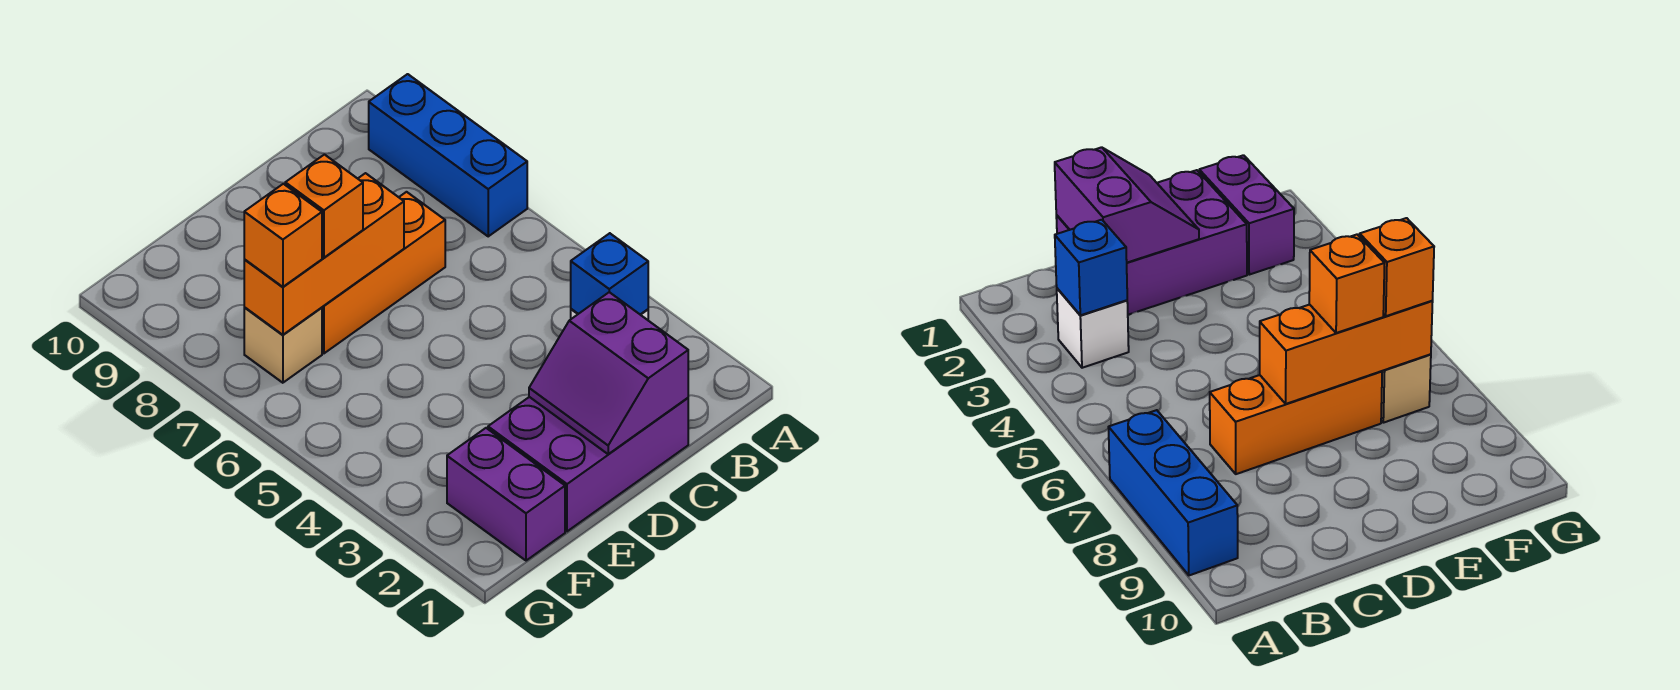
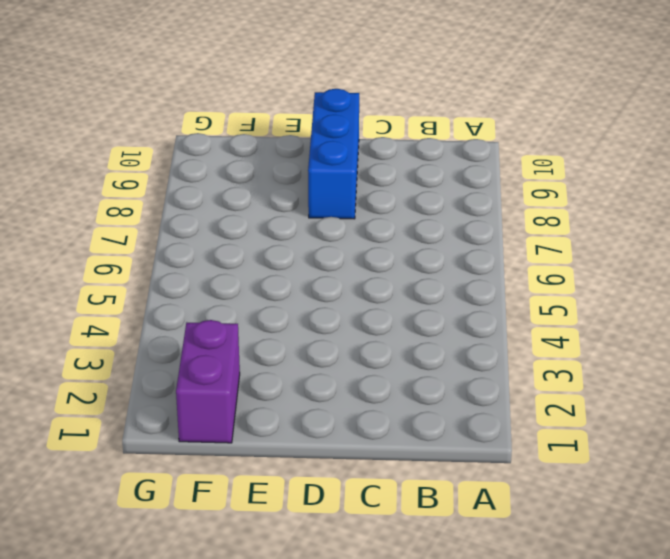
blue brick D8:D10 level 1 -> blue brick A7:A9 level 1
none -> white brick B3 level 1
none -> purple brick C1:E2 level 1

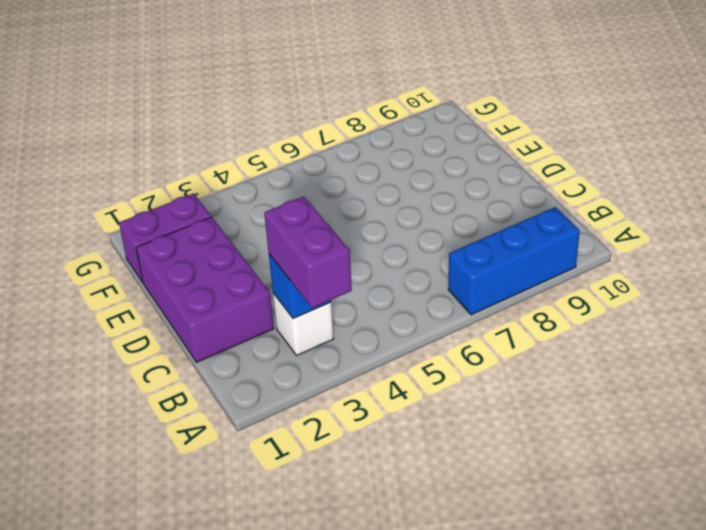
purple brick A3:B3 level 3 -> none
none -> orange brick C7:E7 level 1
none -> tan brick F7 level 1

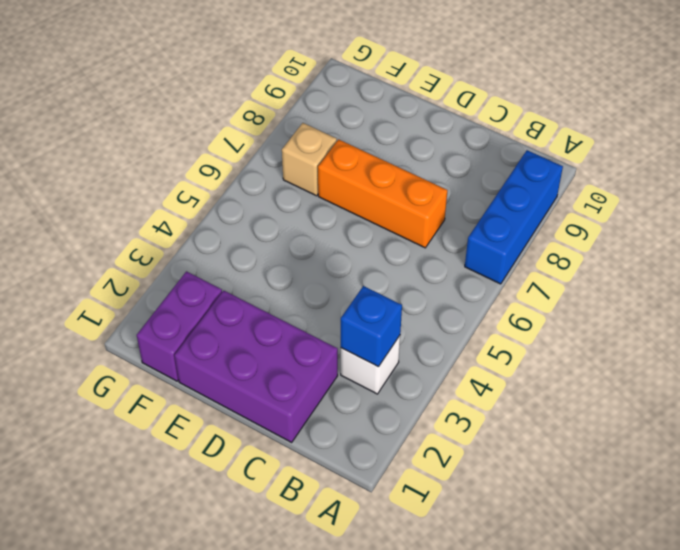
none -> purple slope C1:D2 level 2 top C
none -> orange brick D7:F7 level 2

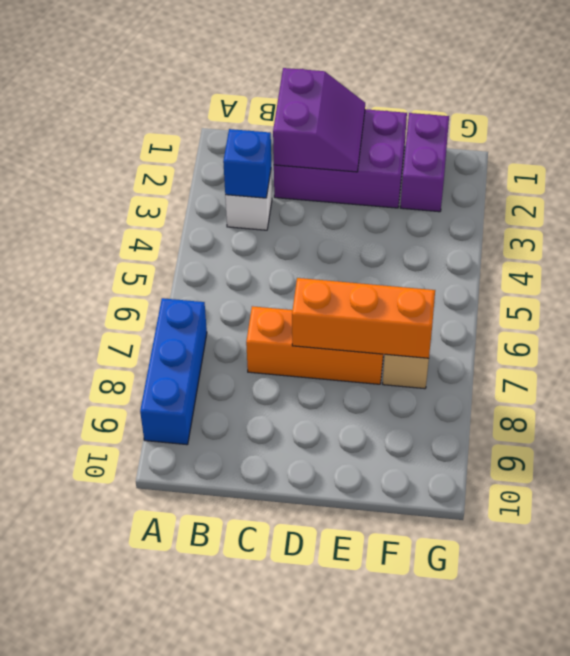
none -> orange brick E7 level 3
none -> orange brick F7 level 3

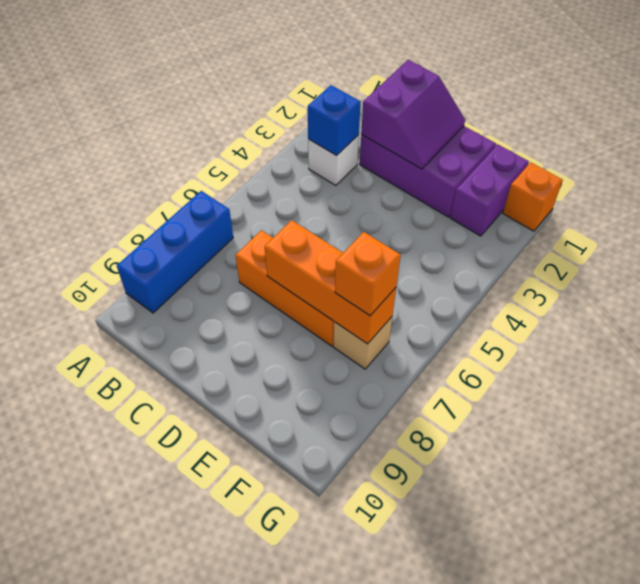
orange brick G1 level 1 -> orange brick E7 level 3

